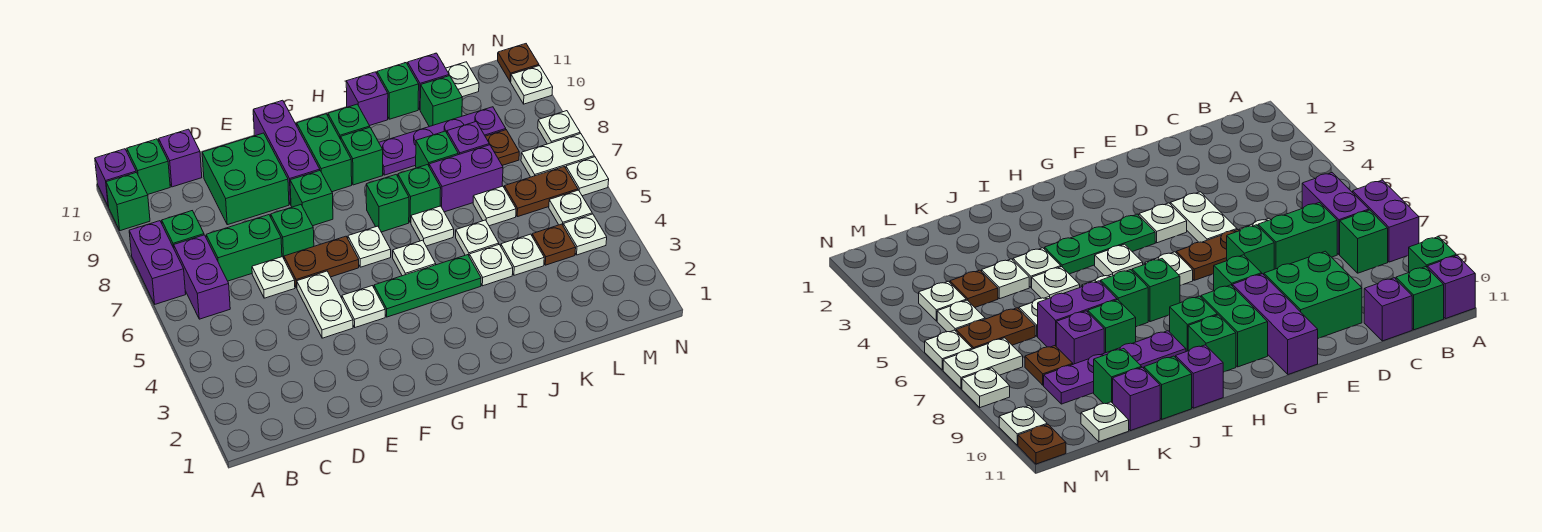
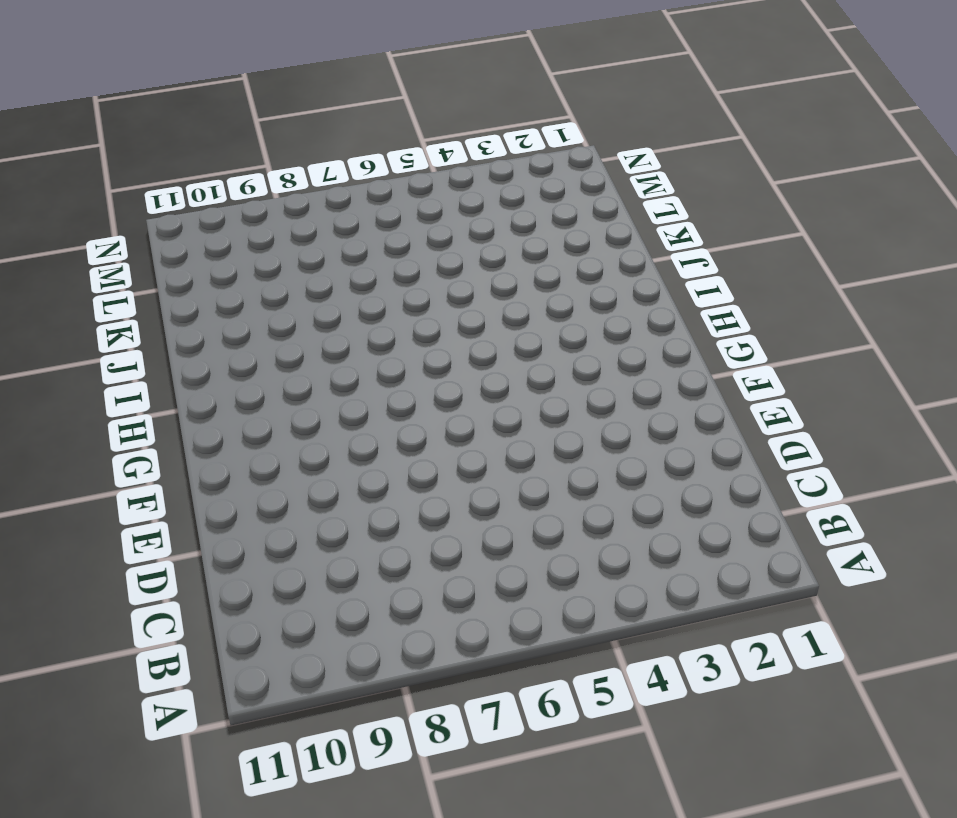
none -> purple brick A7:A8 level 1
none -> green brick A10 level 1
none -> purple brick A11 level 1
none -> purple brick B6:B7 level 1

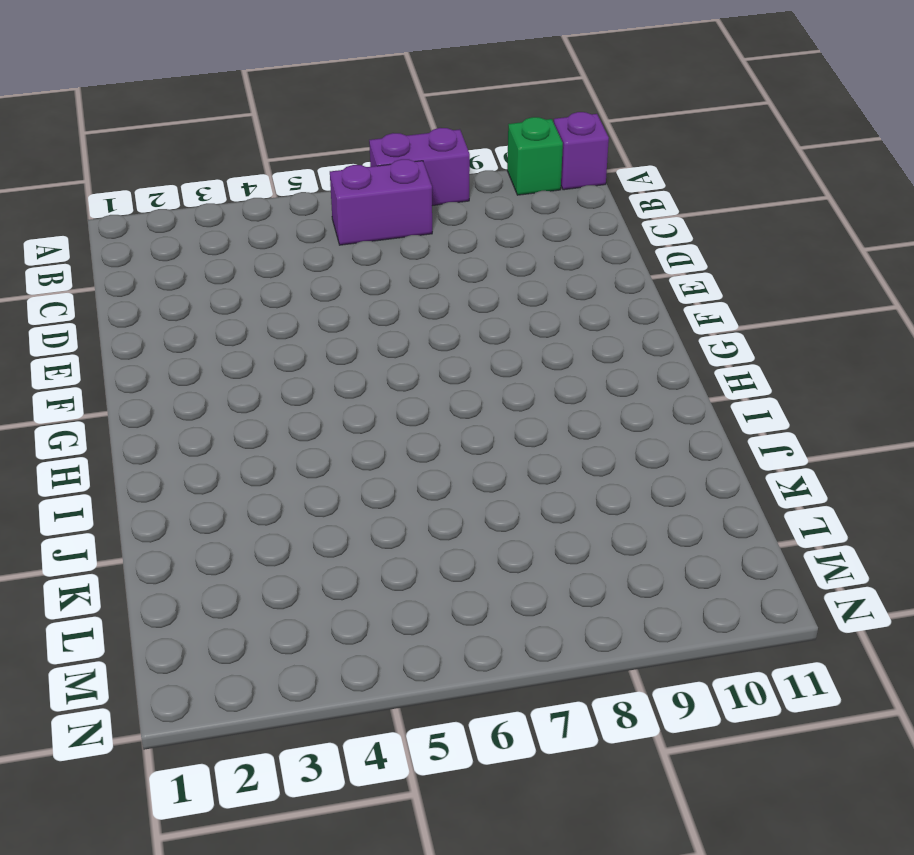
none -> green brick B8 level 1
none -> green brick B11 level 1
none -> green brick C7:D7 level 1
none -> purple brick C11 level 1

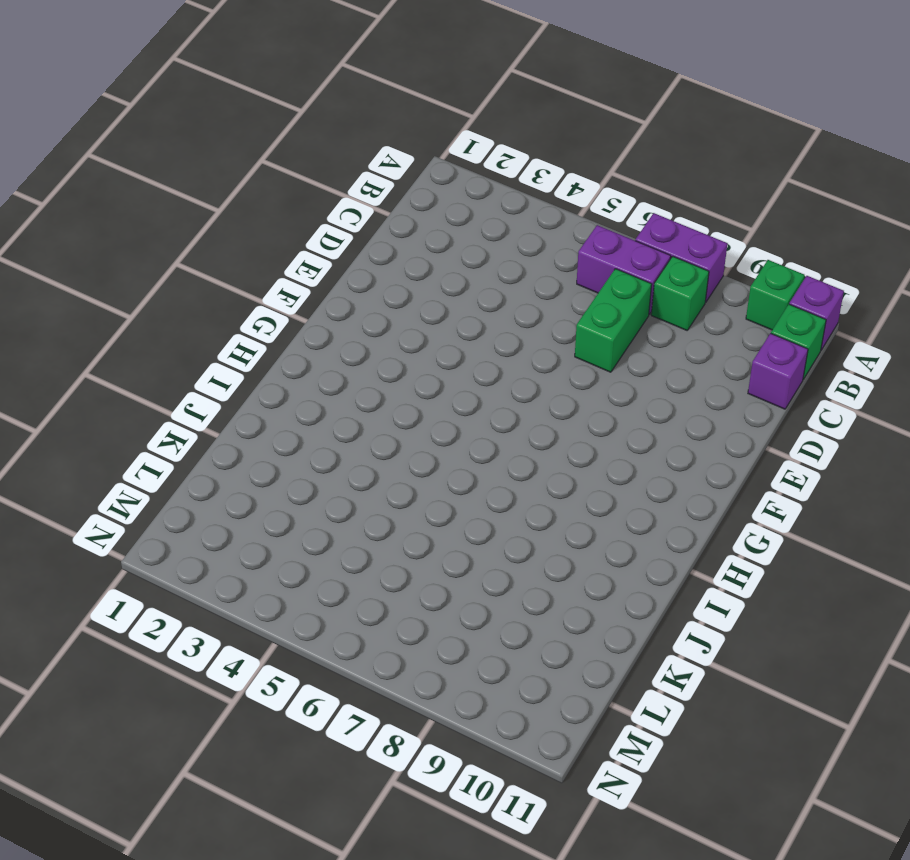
none -> white plate D6 level 1
none -> green brick D9:E10 level 1
none -> white plate E4:E5 level 1
none -> brown plate E6:F6 level 1

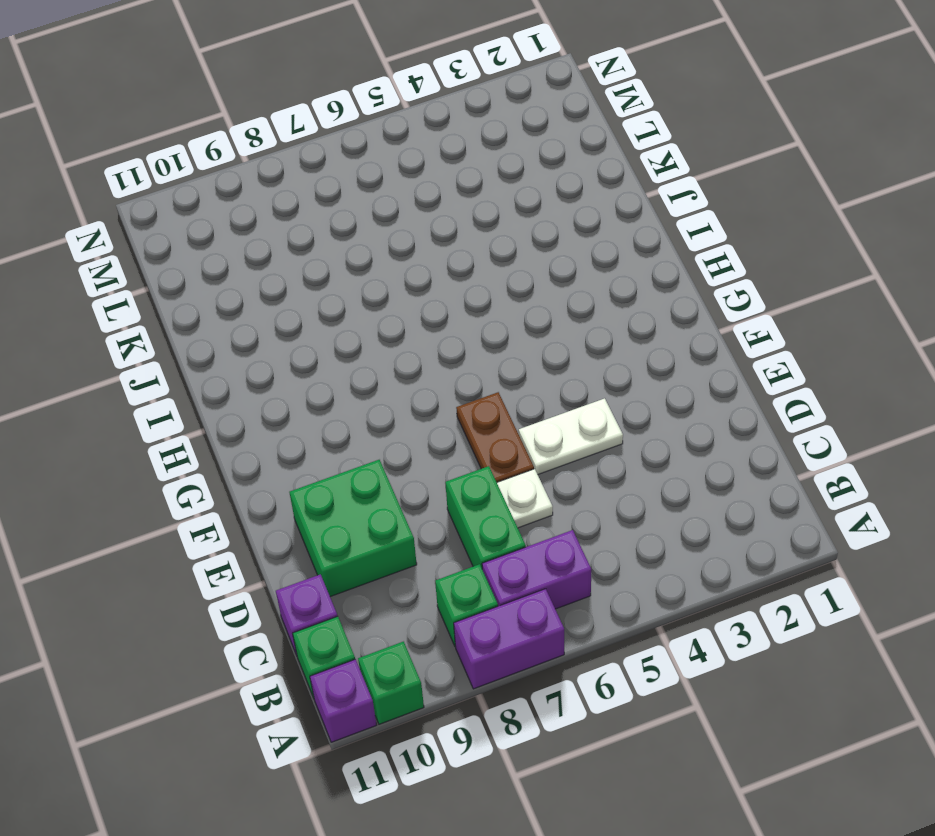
none -> green brick E7 level 1
none -> white plate F4 level 1
none -> green brick F8 level 1
none -> purple brick F9:F11 level 1

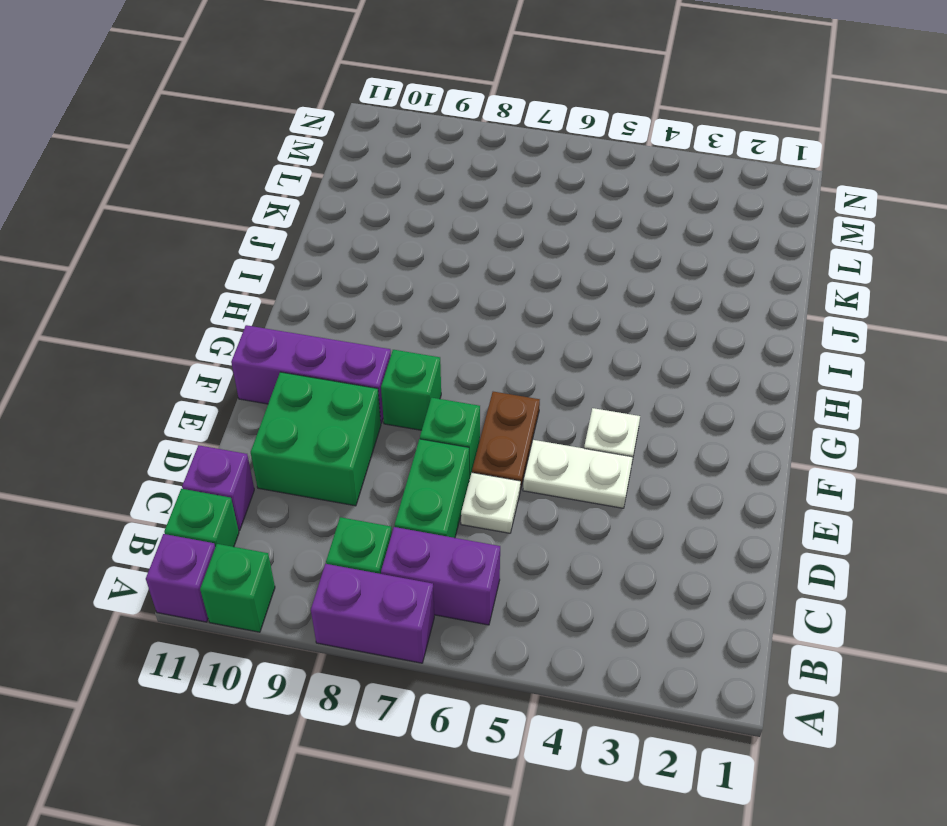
none -> green plate G4:I4 level 1
none -> white plate G6 level 1
none -> green brick G9:G10 level 1
none -> white plate H5 level 1

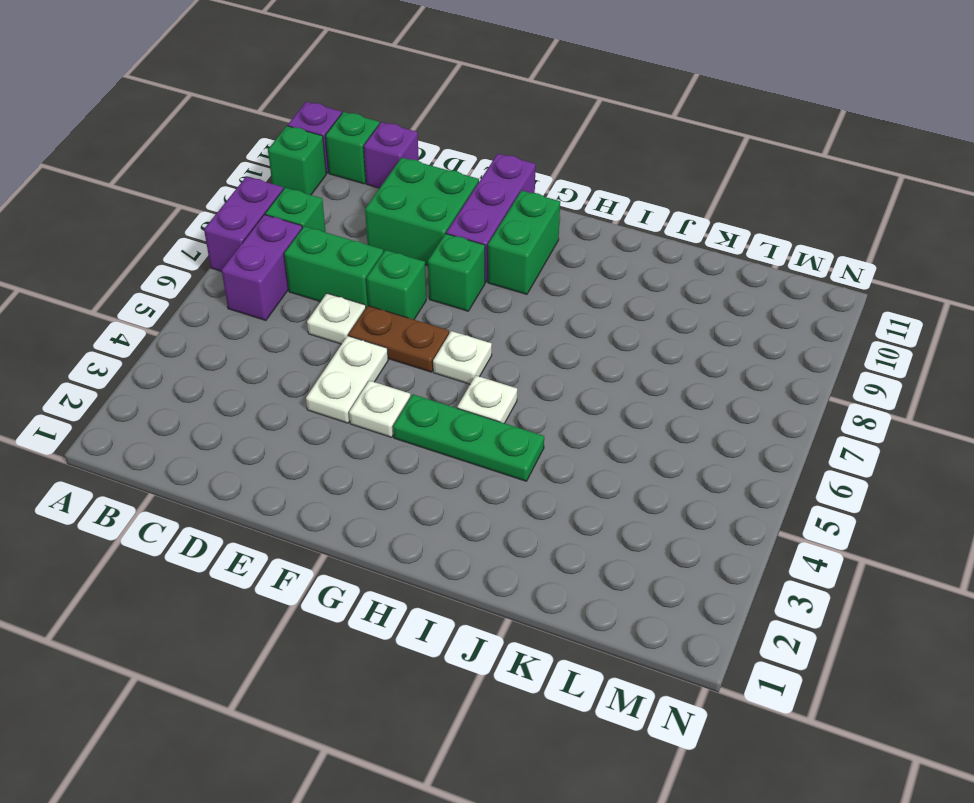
none -> green brick H7 level 1
none -> green brick H9 level 1
none -> green brick H10 level 1
none -> white plate I6 level 1

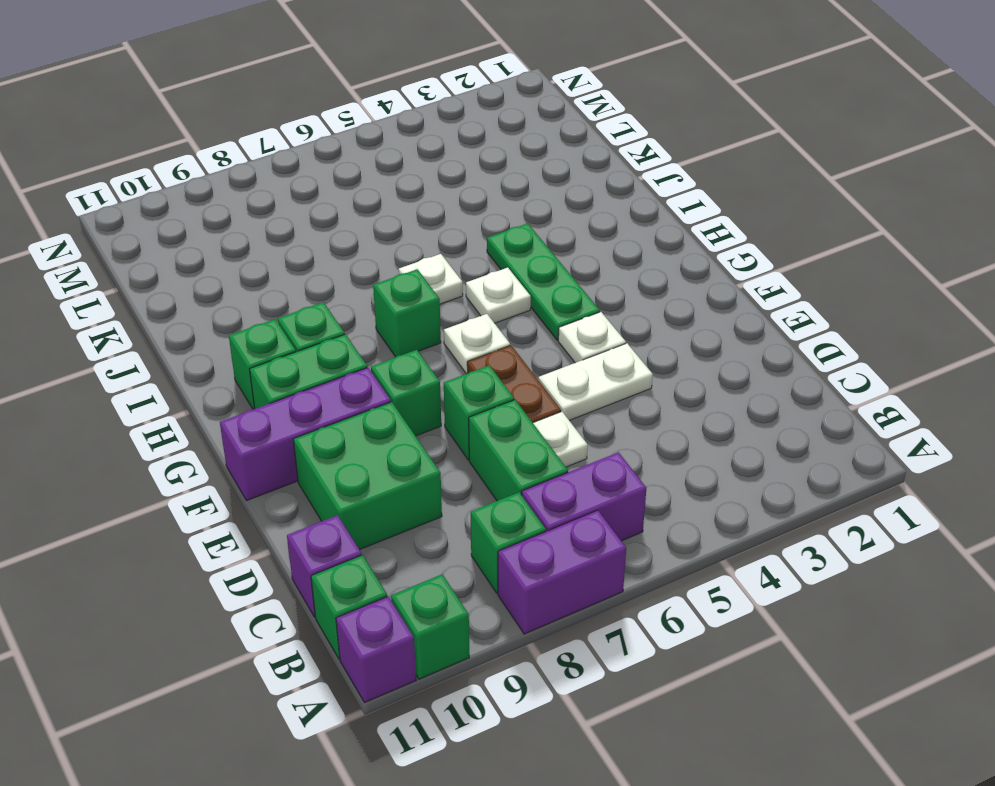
none -> green brick I7 level 1
none -> purple plate I9:L9 level 1
none -> purple brick I11 level 1
none -> white plate J4 level 1

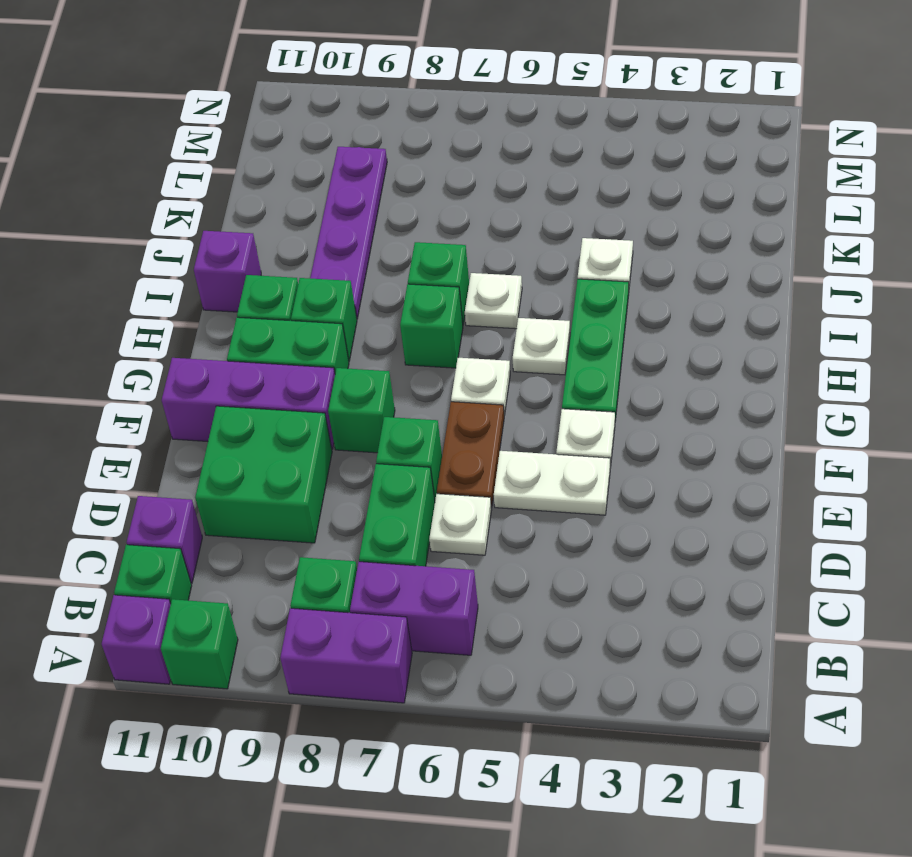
none -> white plate J5 level 1
none -> purple brick J7:K7 level 1
none -> green brick J8 level 1
none -> green brick J11 level 1

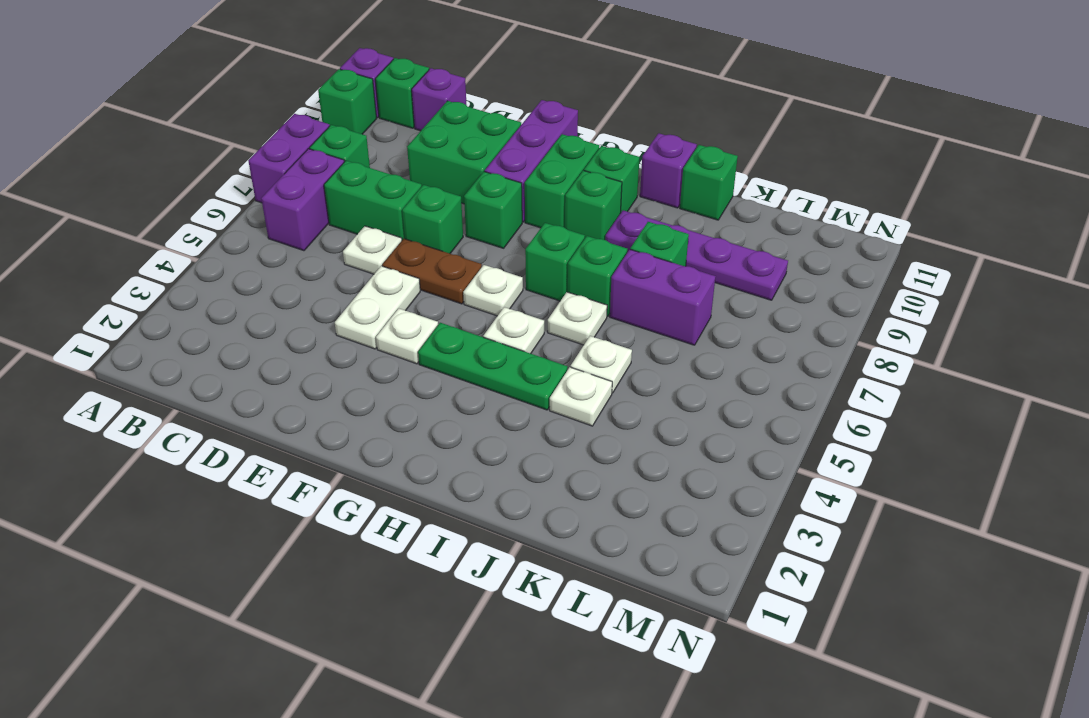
none -> white plate K4 level 1
none -> white plate K6 level 1
none -> purple brick K8 level 1
none -> green brick K10 level 1

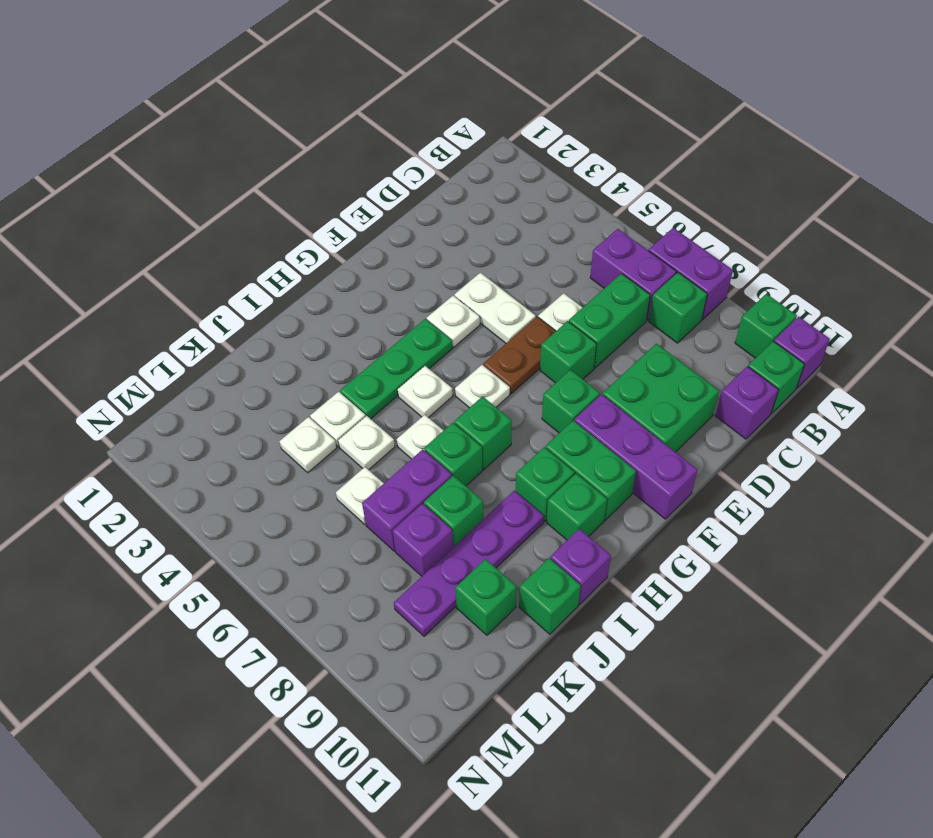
none -> purple brick K11 level 1
none -> brown plate L4 level 1
none -> brown plate L6:M6 level 1
none -> brown plate L8 level 1

